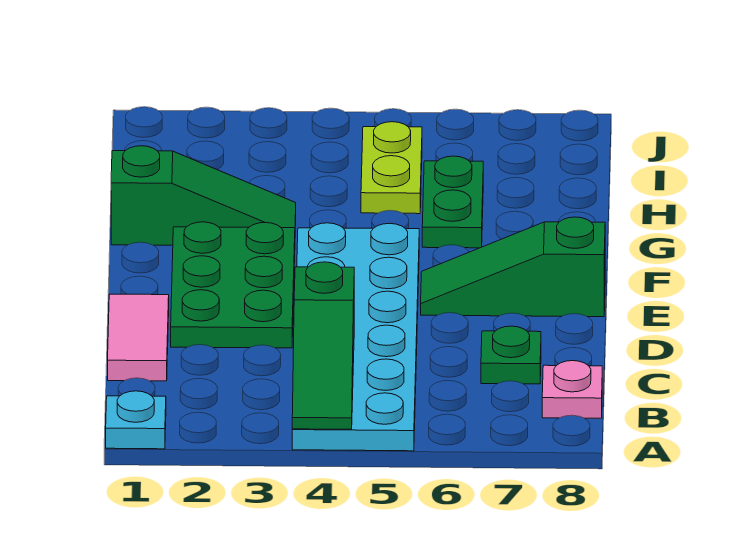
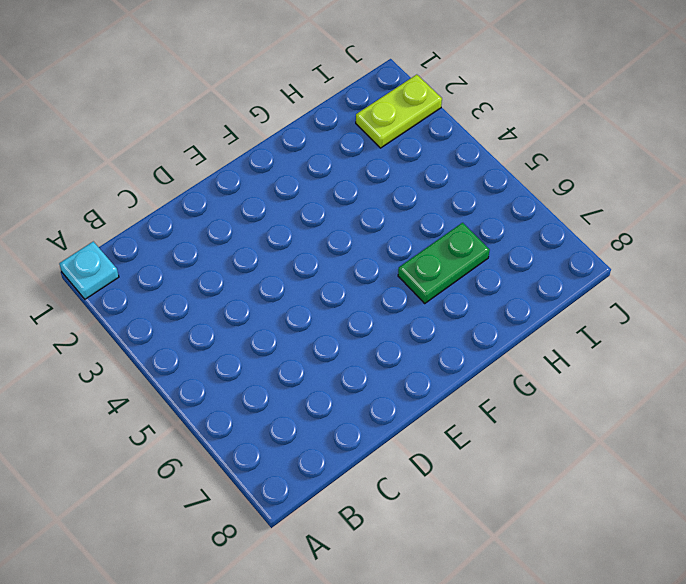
lime plate I2:J2 level 1 -> lime plate H5:I5 level 1
none -> cyan plate A4:F5 level 1
none -> pink plate B8 level 1

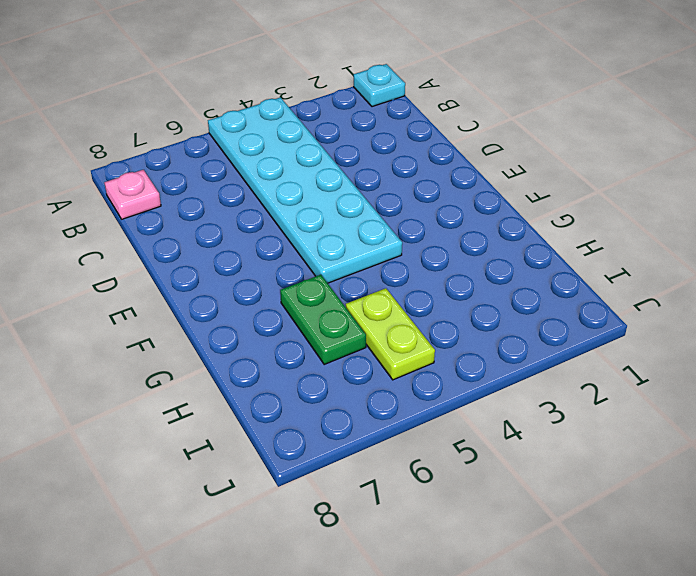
none -> pink tile C1:D1 level 1
none -> green plate C7 level 1

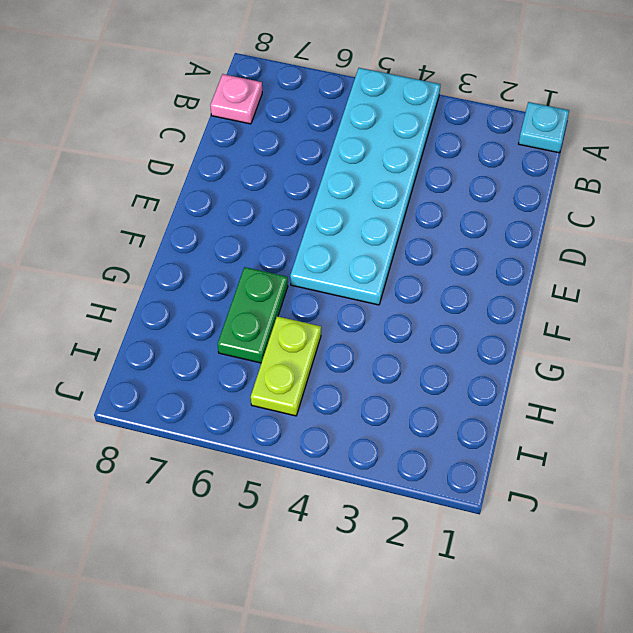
none -> pink tile C1:D1 level 1
none -> green plate C7 level 1

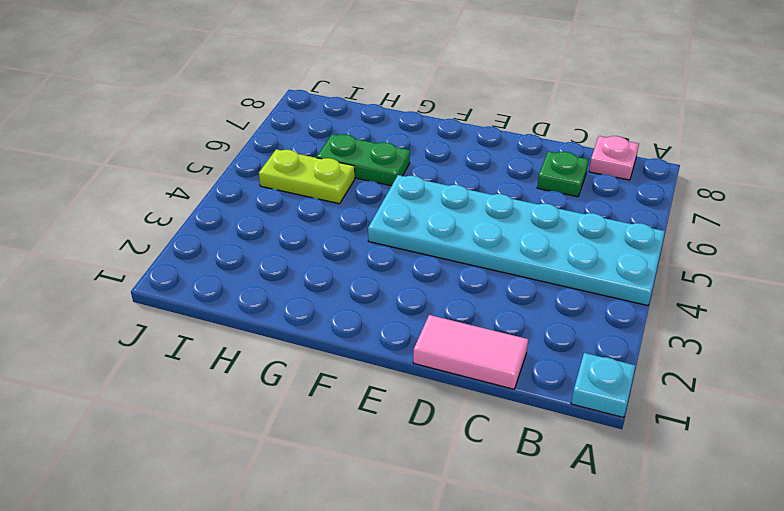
none -> green plate D2:F3 level 1
none -> green slope E6:E8 level 1 top 8

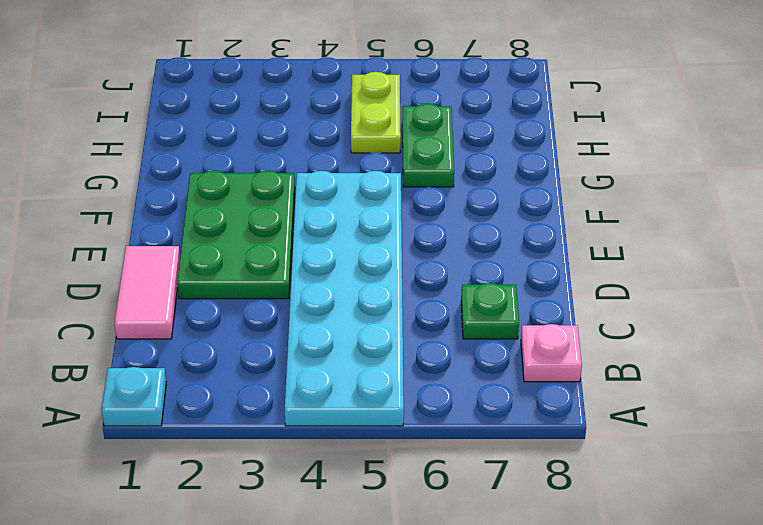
none -> green slope E6:E8 level 1 top 8
none -> green slope G1:G3 level 1 top 1

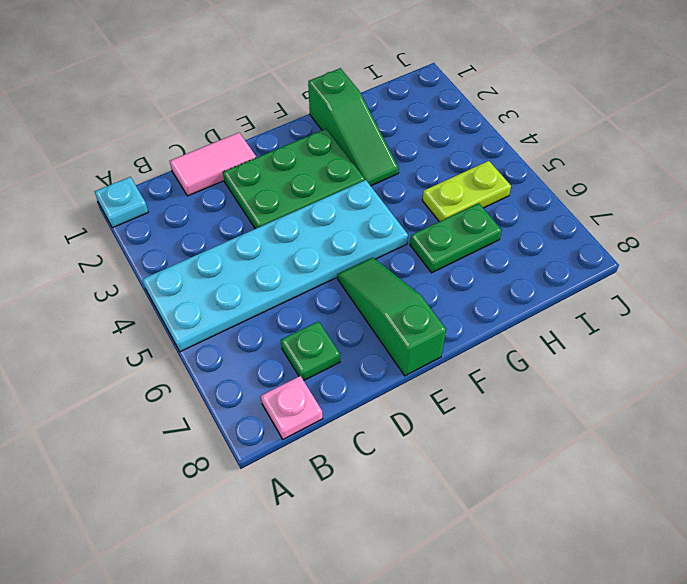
none -> green slope A4:C4 level 2 top C

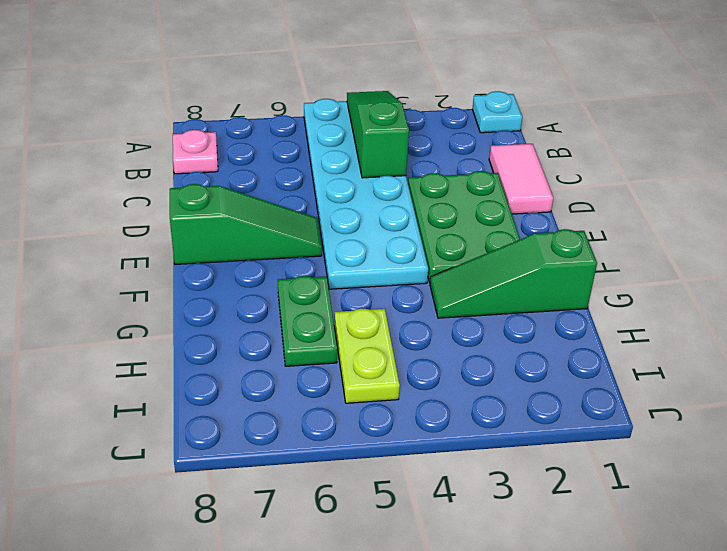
none -> green plate C7 level 1

